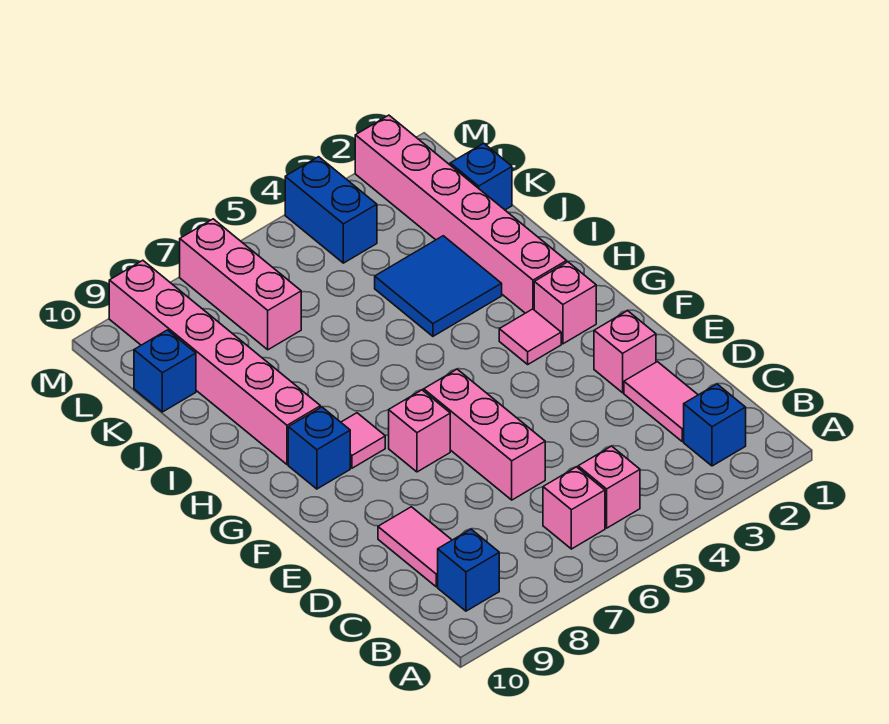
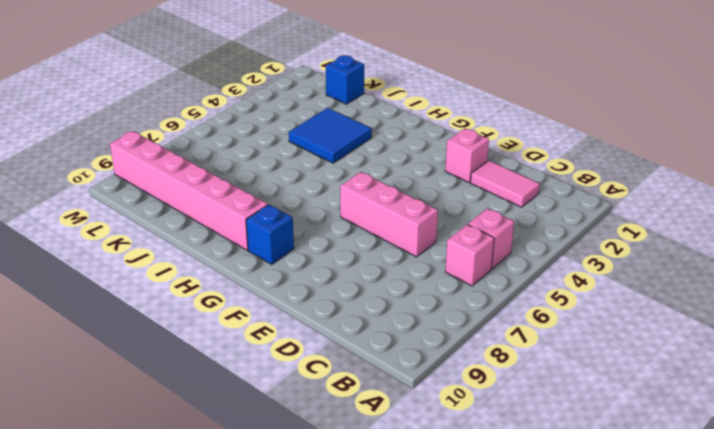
none -> blue brick B2 level 1
none -> blue brick B9 level 1
none -> pink tile C9:D9 level 1

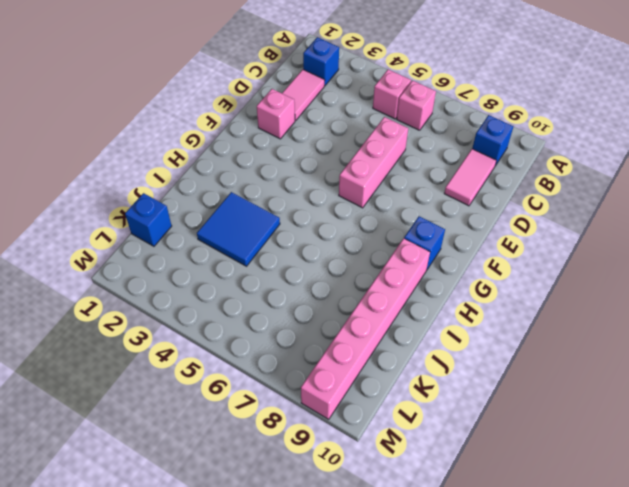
none -> pink brick F7 level 1
none -> pink brick G2 level 1
none -> pink tile G3 level 1

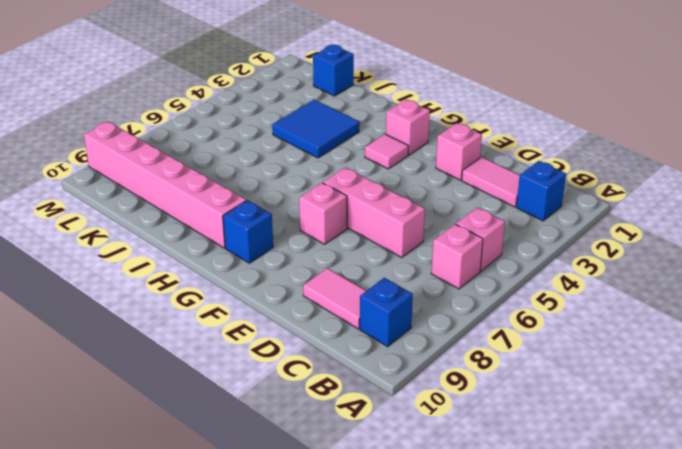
none -> pink tile G8 level 1
none -> pink brick H2:M2 level 1
none -> pink brick K7:M7 level 1

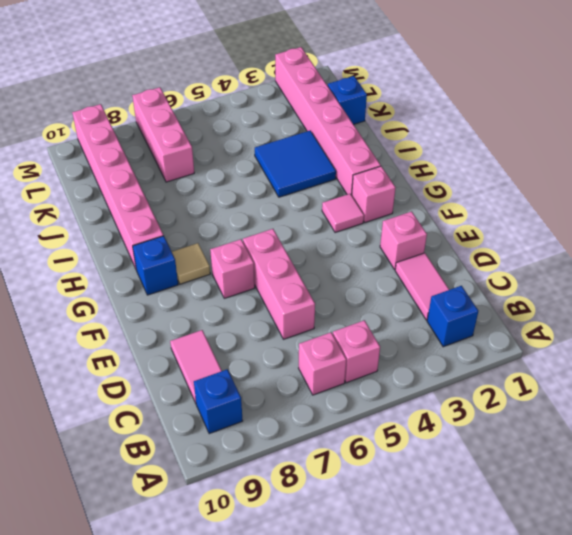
tan tile G8 level 1 -> pink tile G8 level 1
none -> blue brick K10 level 1
none -> blue brick L4:M4 level 1

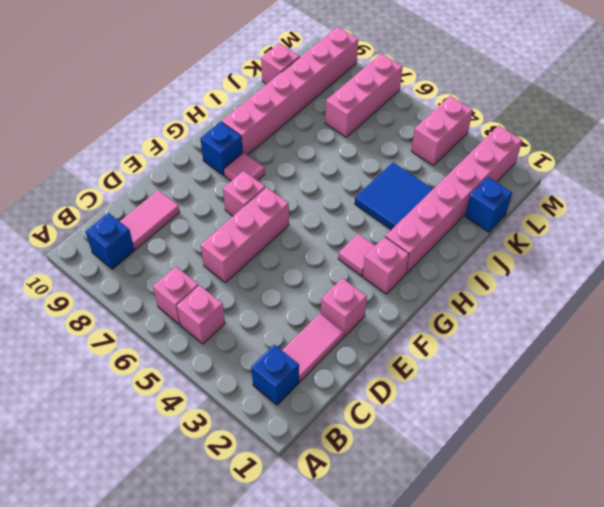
pink brick K10 level 1 -> blue brick K10 level 1
pink brick L4:M4 level 1 -> blue brick L4:M4 level 1

